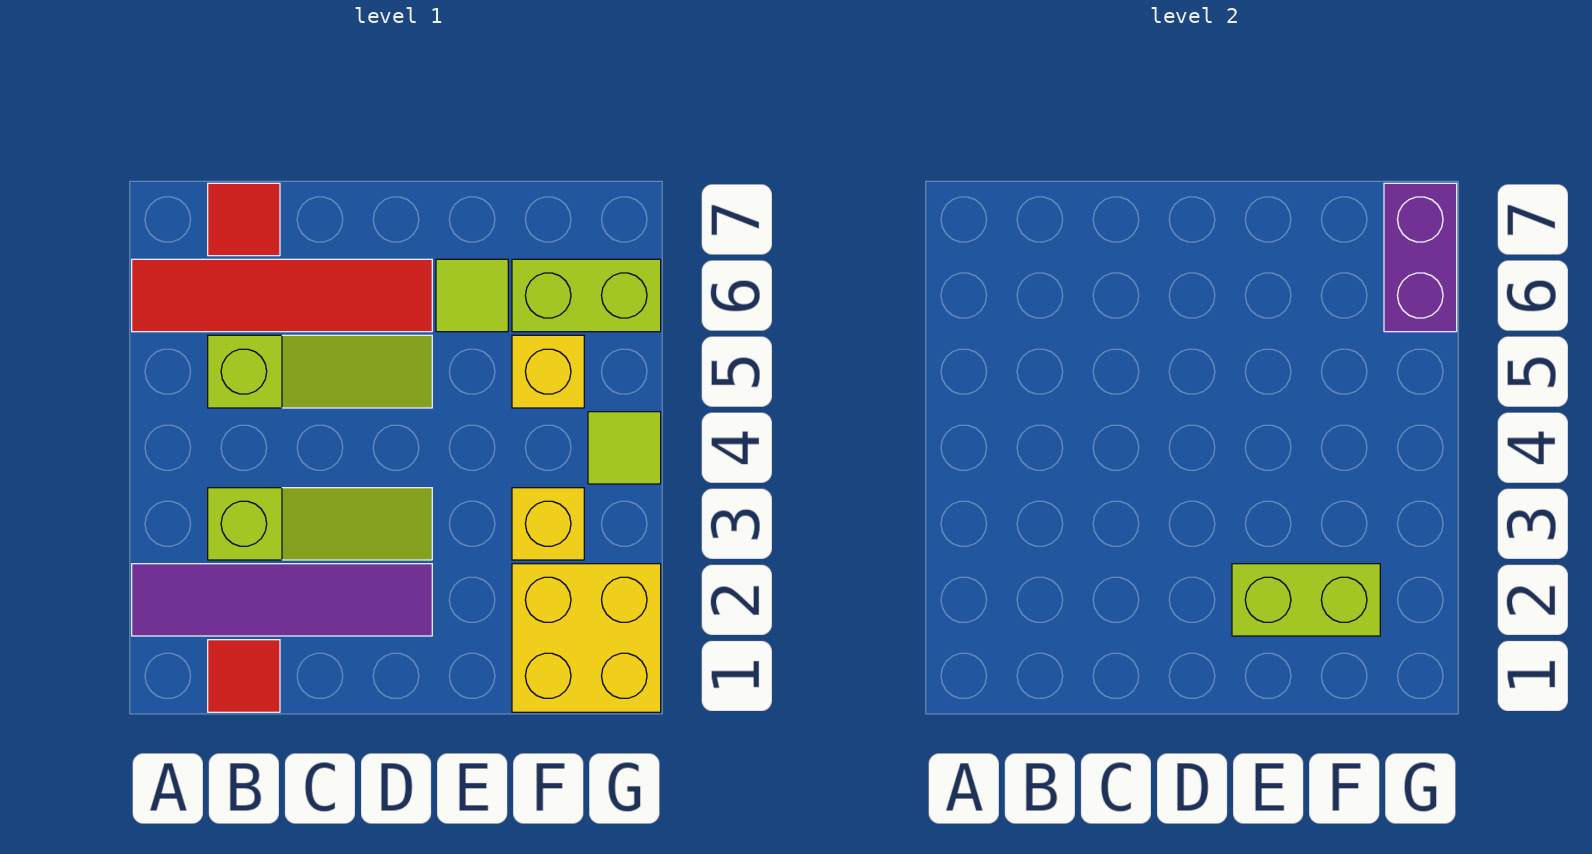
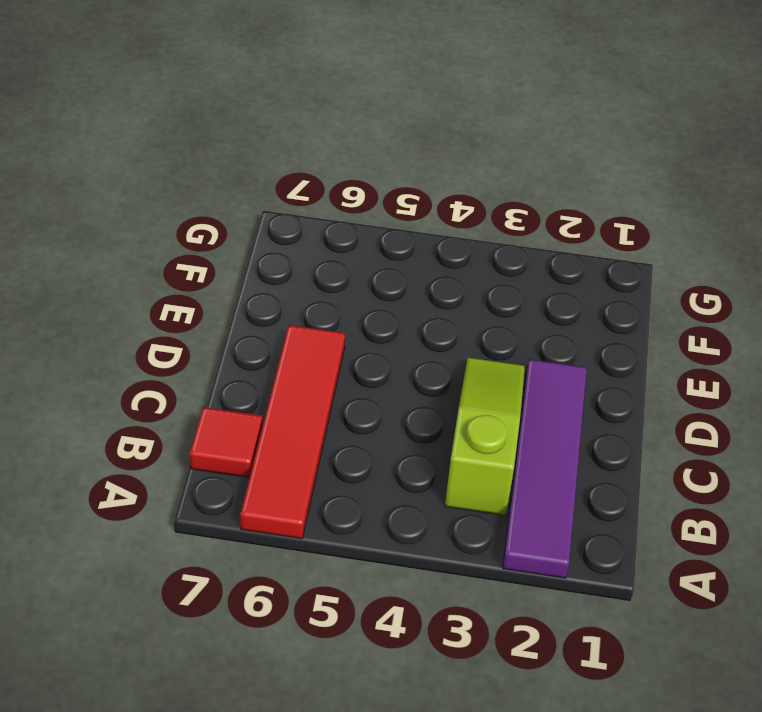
none -> red tile B1 level 1
none -> lime slope B5:D5 level 1 top B
none -> lime tile E6 level 1

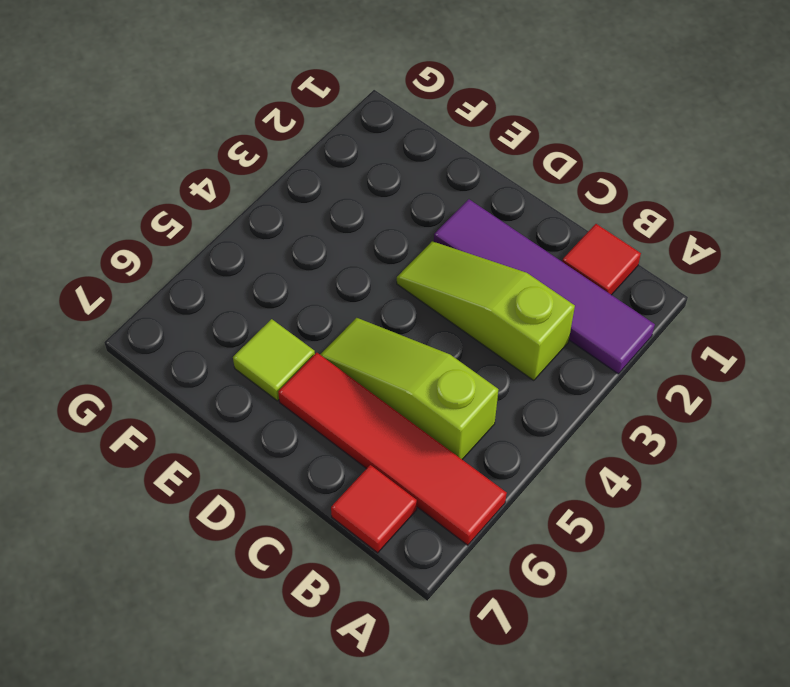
none -> yellow brick F1:G2 level 1
none -> yellow brick F3 level 1
none -> yellow brick F5 level 1

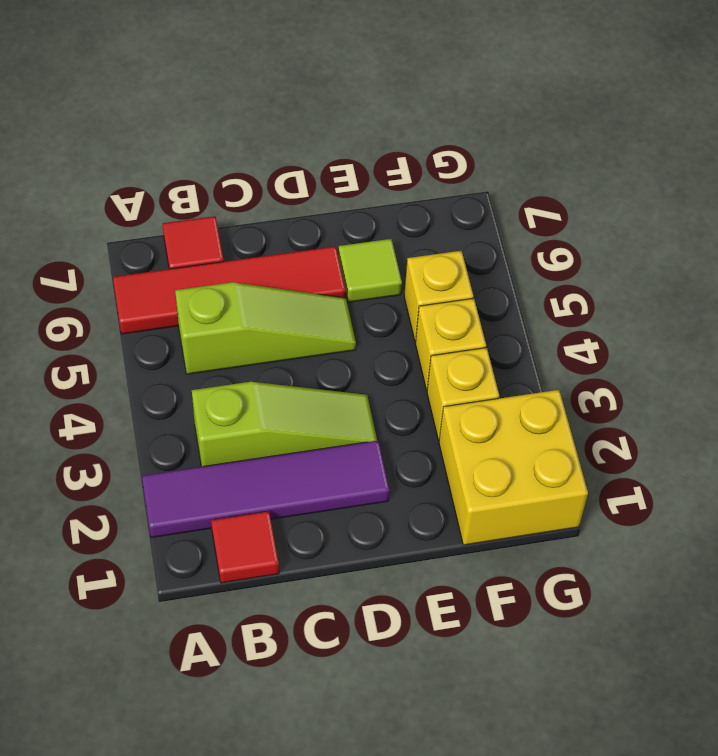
yellow brick F4 level 1 -> none
none -> lime brick F6:G6 level 1
none -> lime tile G4 level 1
none -> lime brick E2:F2 level 2

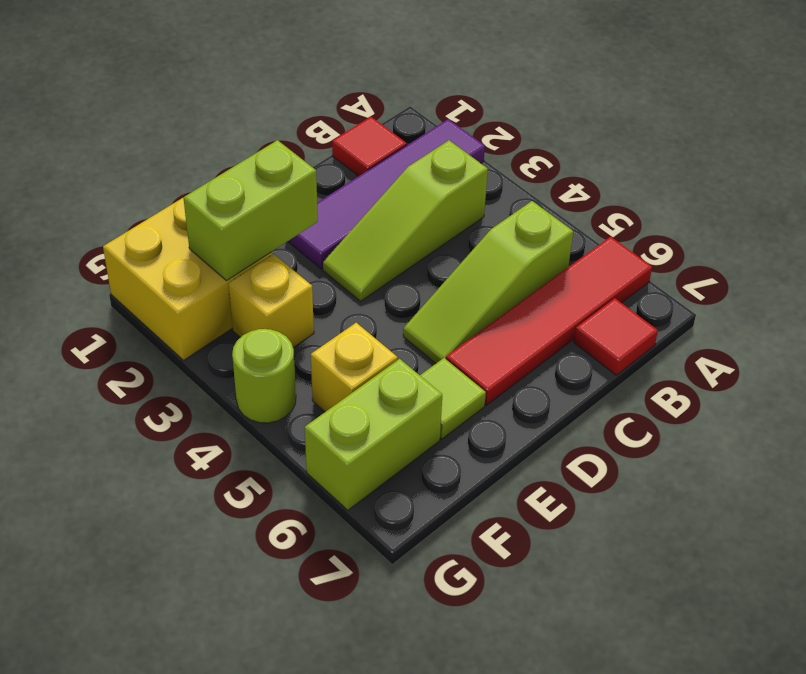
lime round brick G4 level 1 -> lime tile G4 level 1
none -> purple brick G6:G7 level 2

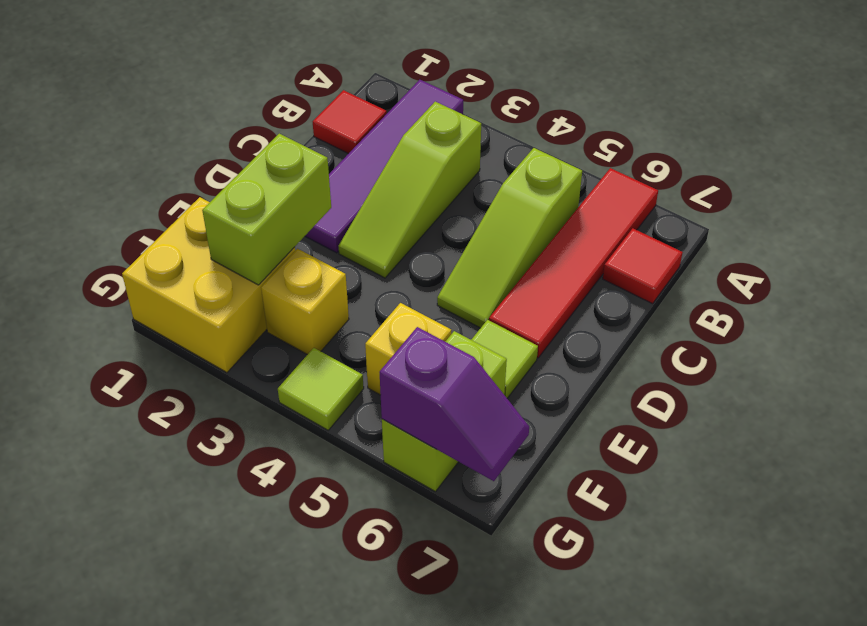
purple slope G6:G7 level 2 top 6 -> purple brick G6:G7 level 2

